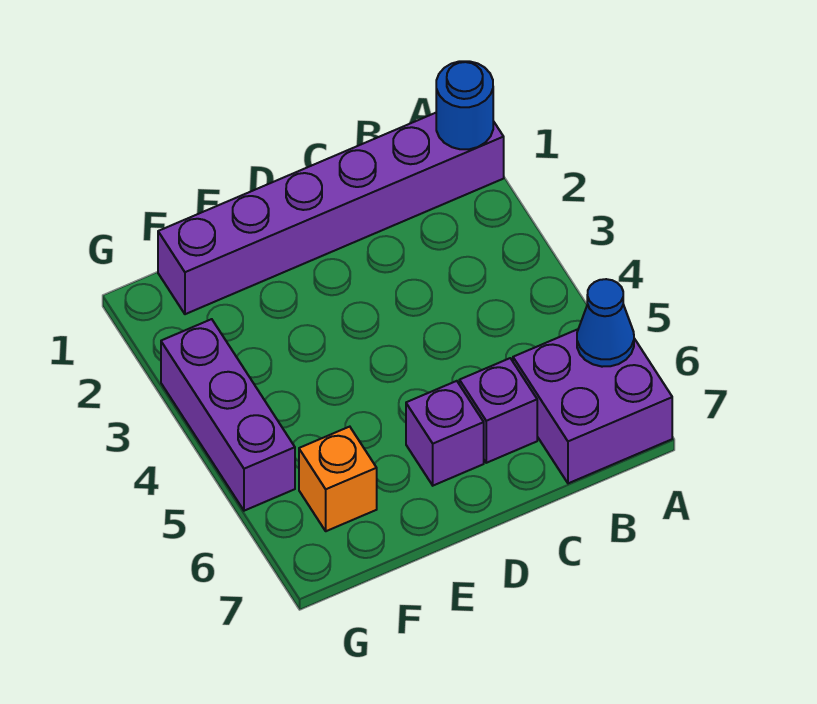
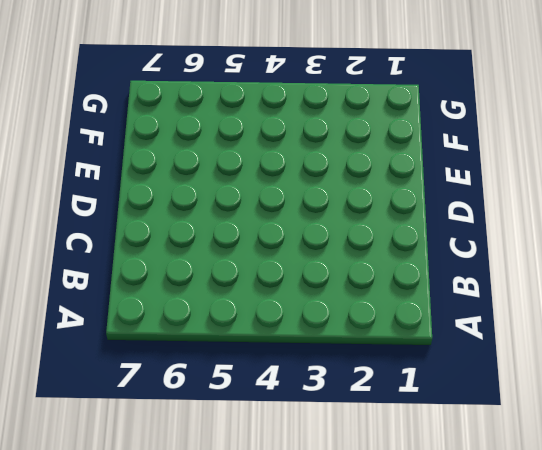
none -> purple brick A1:F1 level 1
none -> purple brick A6:B7 level 1

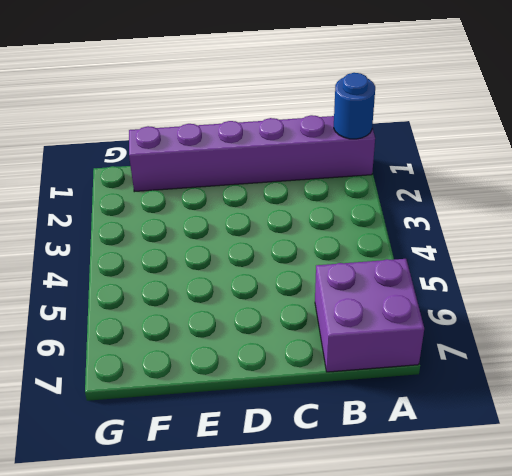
none -> purple brick C6 level 1
none -> purple brick D6 level 1

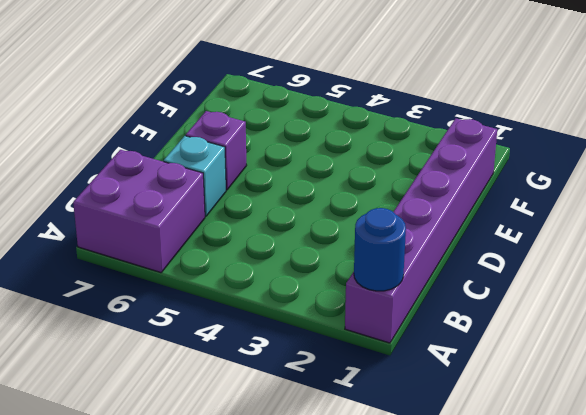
cyan brick C6 level 1 -> purple brick C6 level 1
none -> orange brick F6 level 1
none -> purple brick G3:G5 level 1

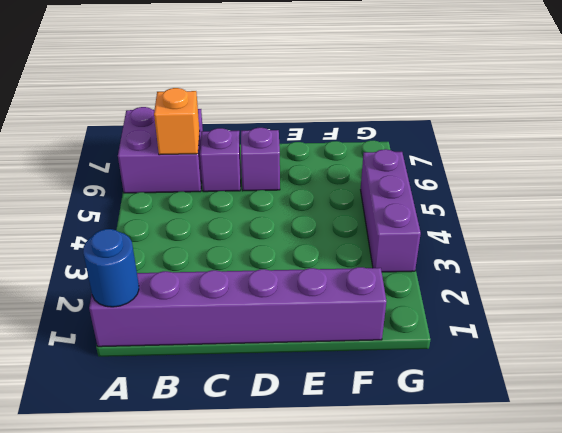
orange brick B6 level 2 -> orange brick F6 level 1
none -> blue cone A6 level 2

